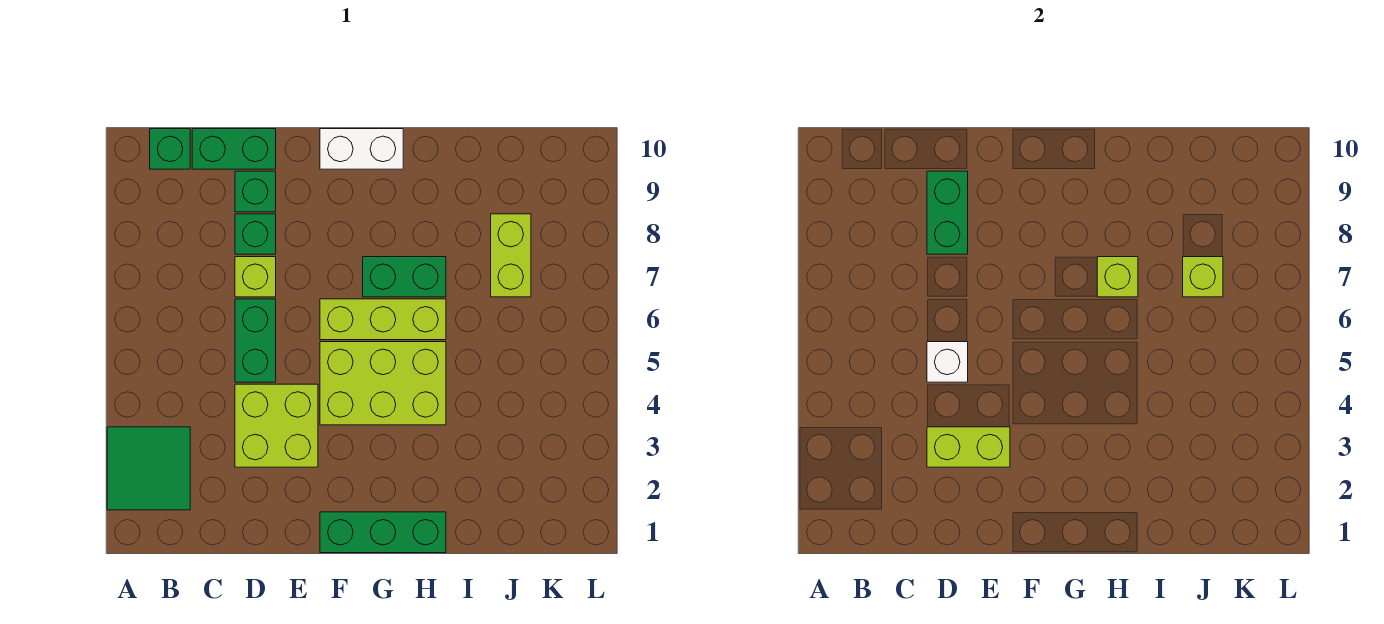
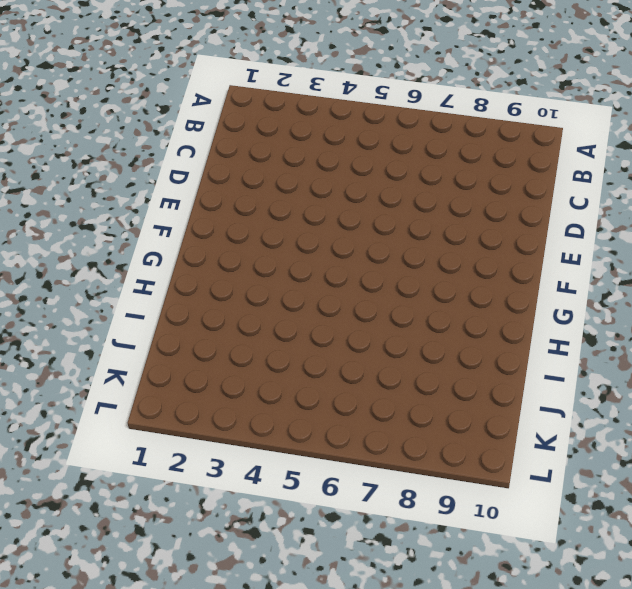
none -> green tile A2:B3 level 1
none -> green brick B10 level 1
none -> green brick C10:D10 level 1

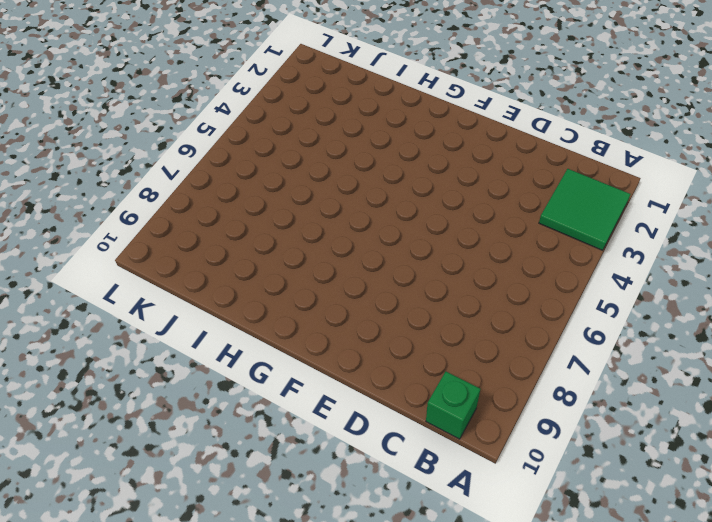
none -> green brick C10:D10 level 1
none -> lime brick D3:E4 level 1
none -> green brick D5:D6 level 1

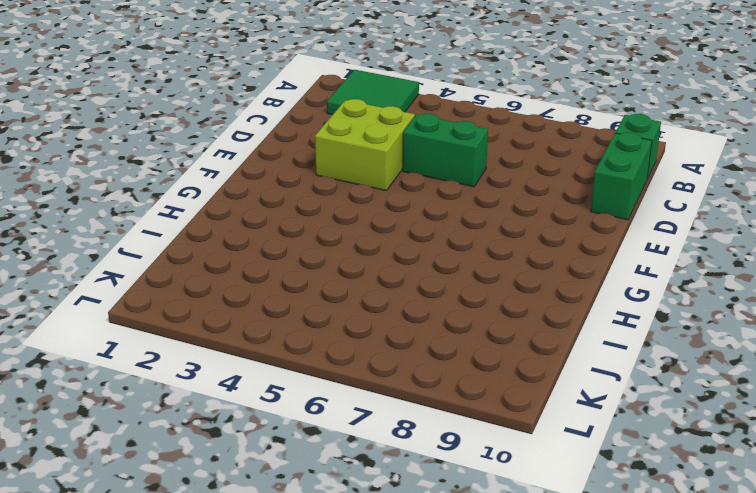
none -> lime brick D7 level 1
none -> green brick D8 level 1
none -> green brick D9 level 1

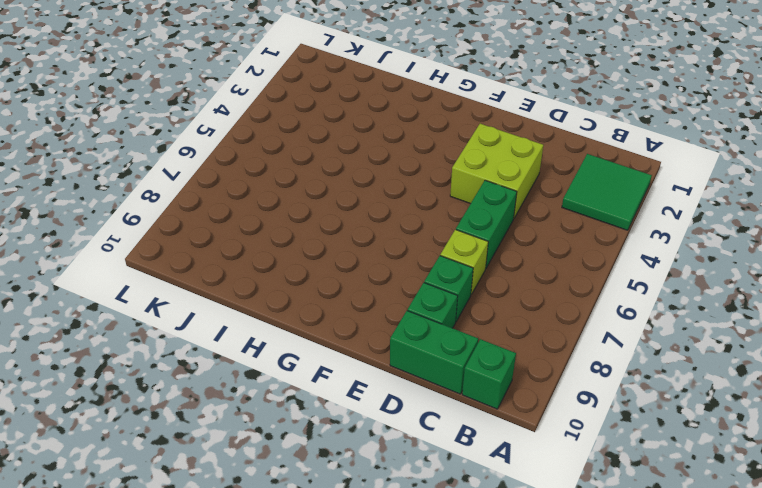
none -> green brick F1:H1 level 1
none -> lime brick F4:H5 level 1
none -> lime brick F6:H6 level 1

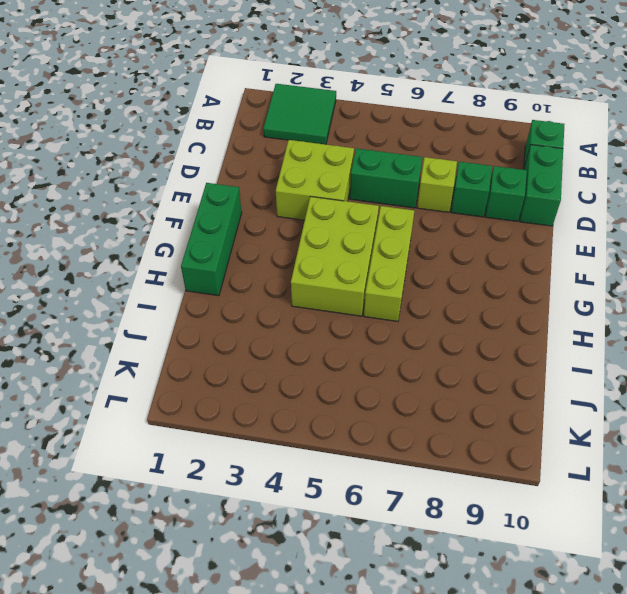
none -> white brick F10:G10 level 1
none -> green brick G7:H7 level 1
none -> lime brick J7:J8 level 1

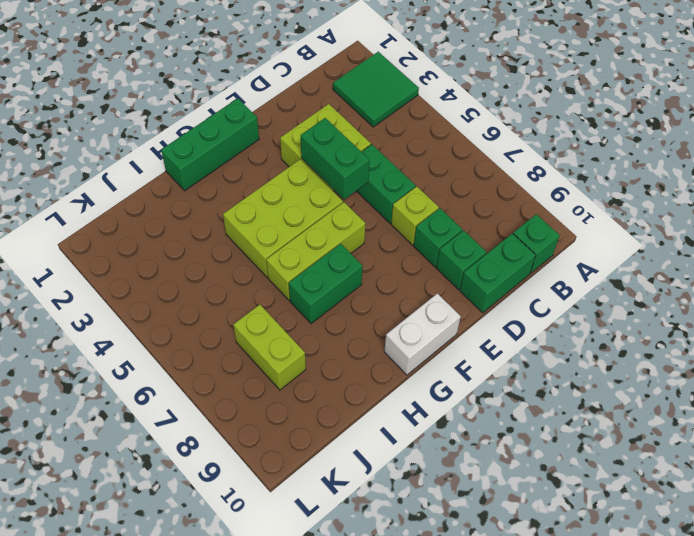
green brick E4:E5 level 2 -> green brick D8:D9 level 2
none -> lime brick D3:E3 level 2
none -> white brick D5 level 2
none -> lime brick H7 level 2

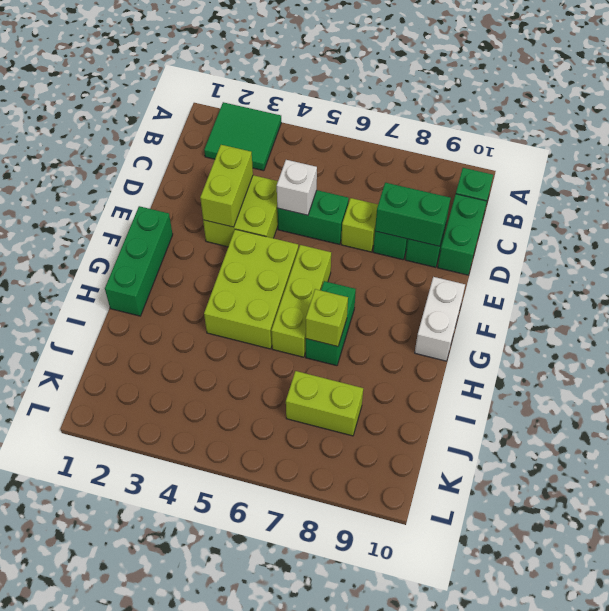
none -> lime brick J7 level 2

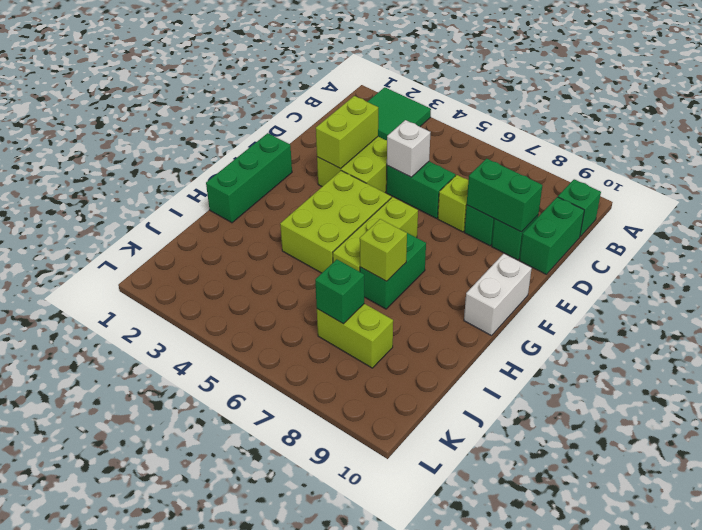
green brick J7 level 2 -> lime brick J7 level 2

